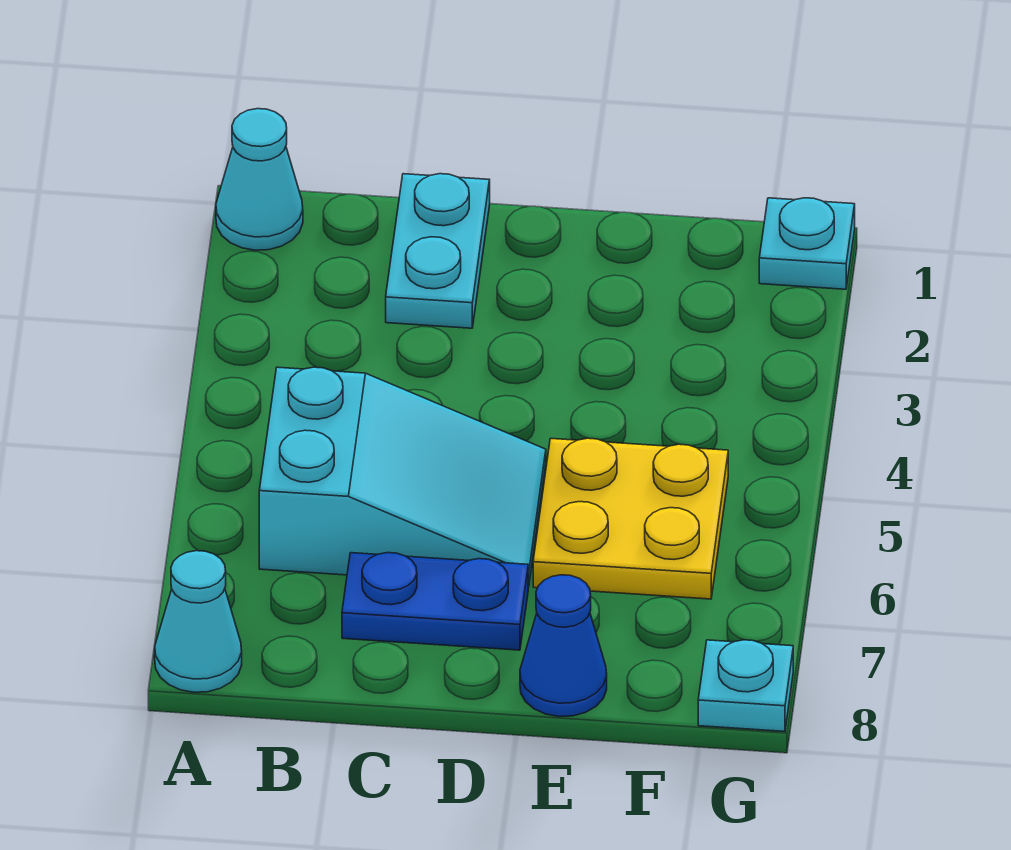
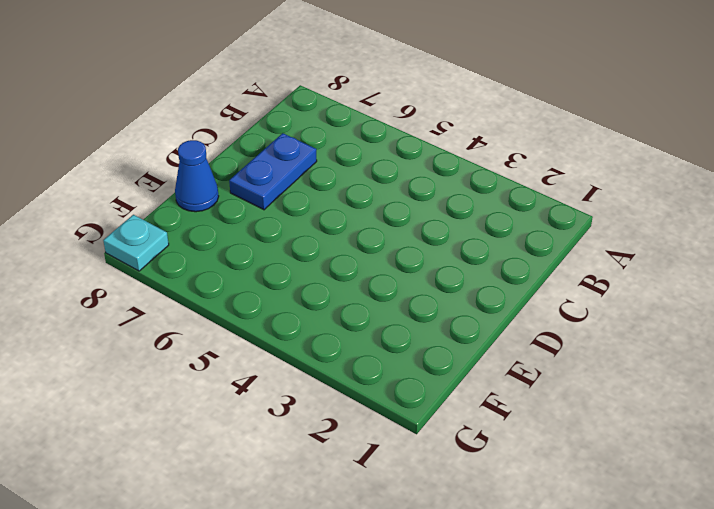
none -> cyan cone A1 level 1
none -> cyan cone A8 level 1

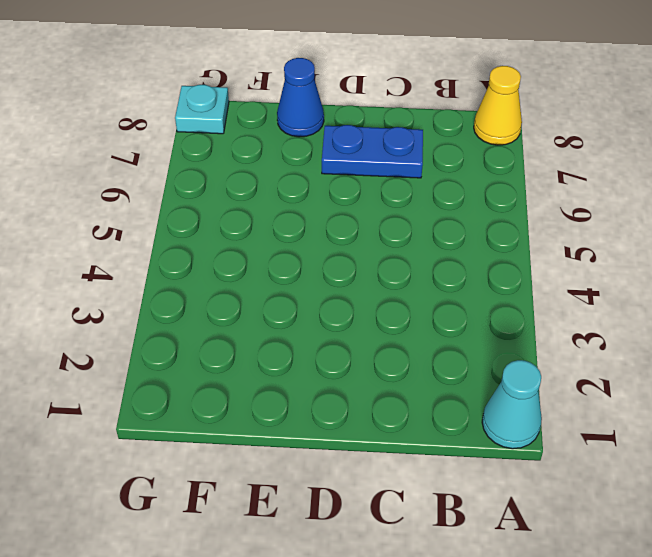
yellow cone A8 level 1 -> cyan cone A8 level 1
none -> cyan slope B5:D6 level 1 top B
none -> cyan plate C1:C2 level 1

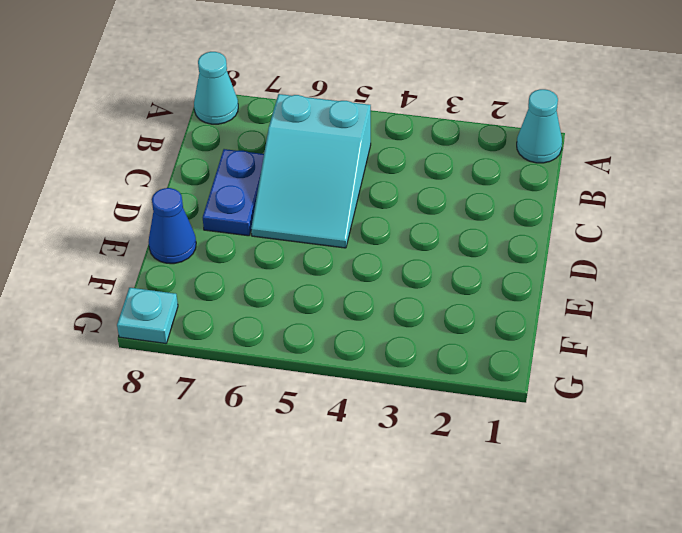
none -> cyan plate C1:C2 level 1
none -> yellow plate E5:F6 level 1

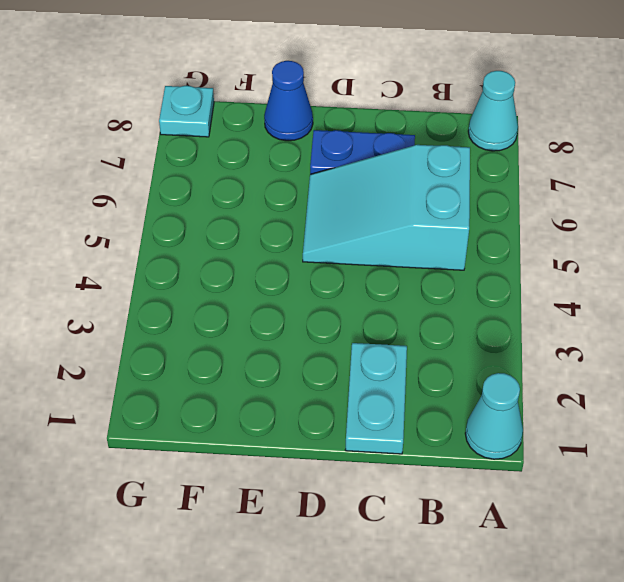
none -> yellow plate E5:F6 level 1
none -> cyan plate G1 level 1

